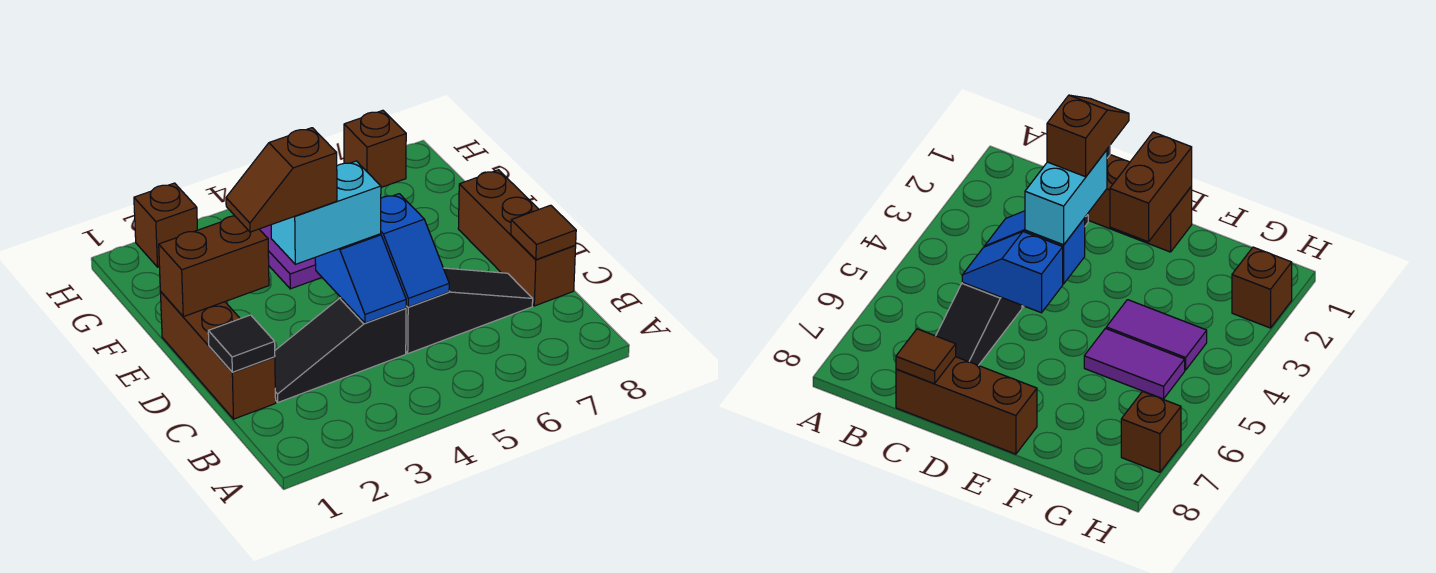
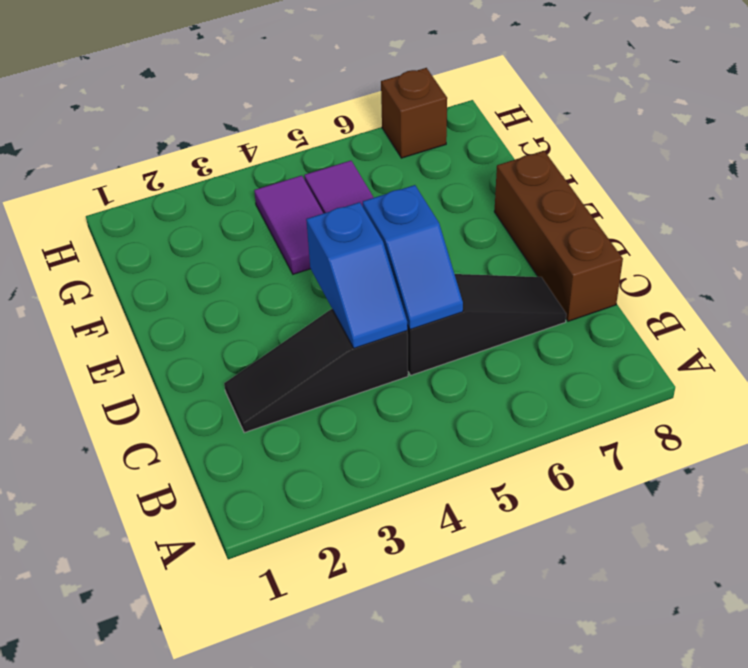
none -> brown brick C1:E1 level 1
none -> brown brick H2 level 1
none -> black tile C1 level 2

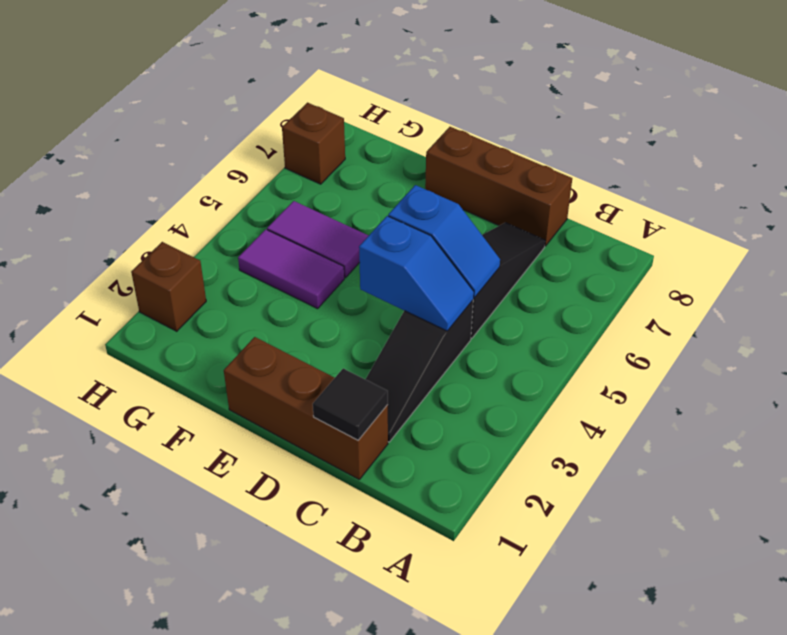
none -> brown tile C8 level 2
none -> brown brick E1:E2 level 2
none -> cyan brick D3:D4 level 3

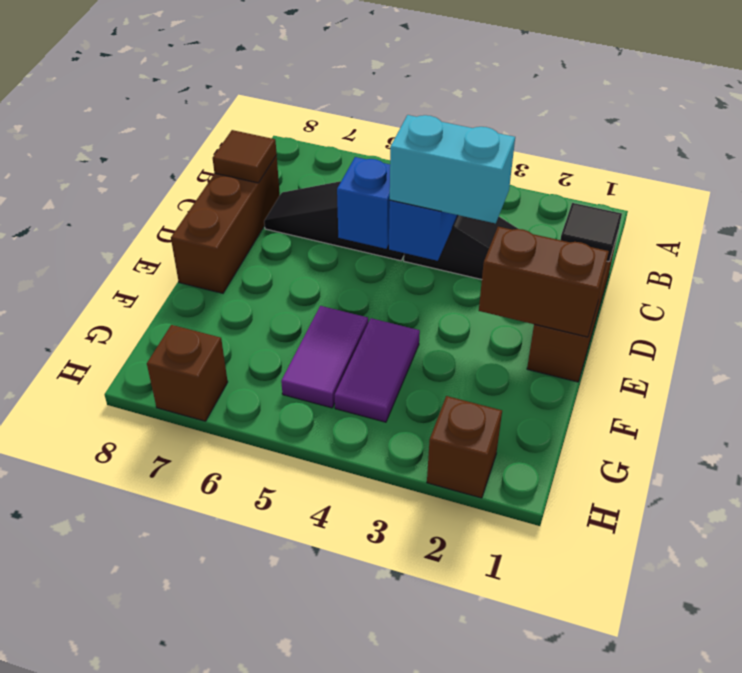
none -> brown slope D2:D3 level 4 top 3

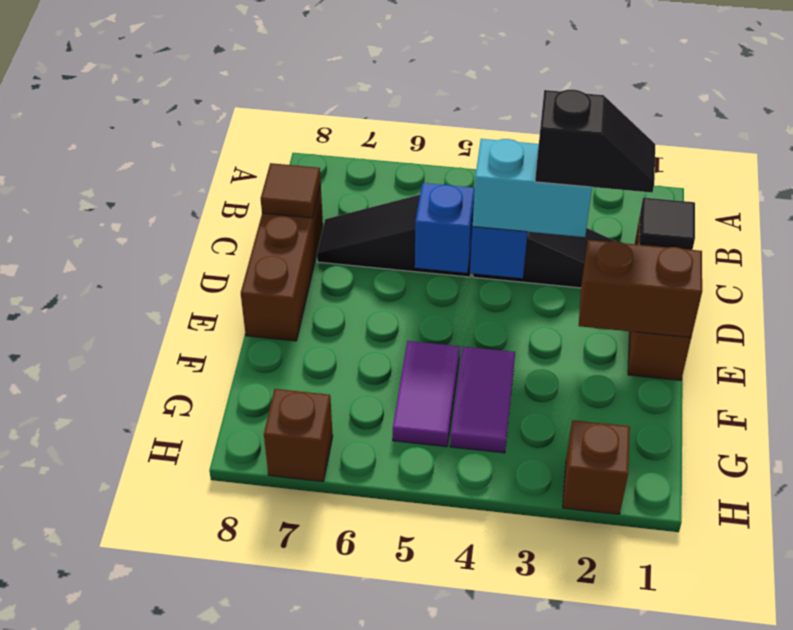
black slope D2:D3 level 4 top 3 -> brown slope D2:D3 level 4 top 3

